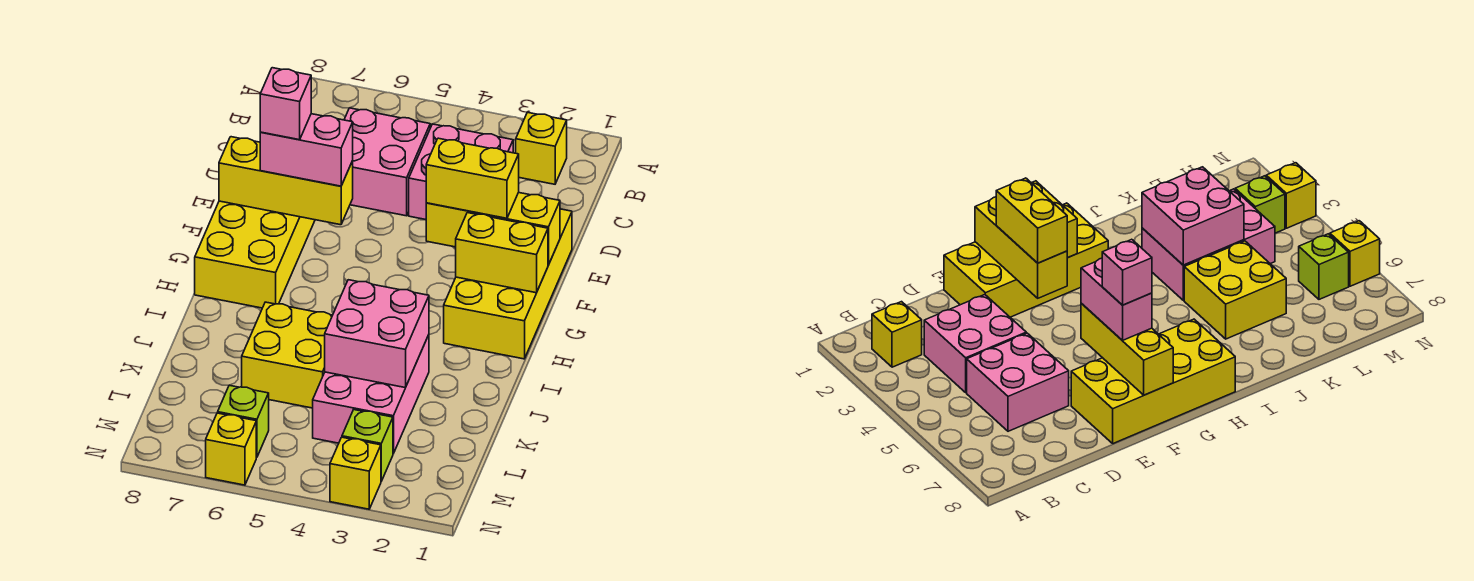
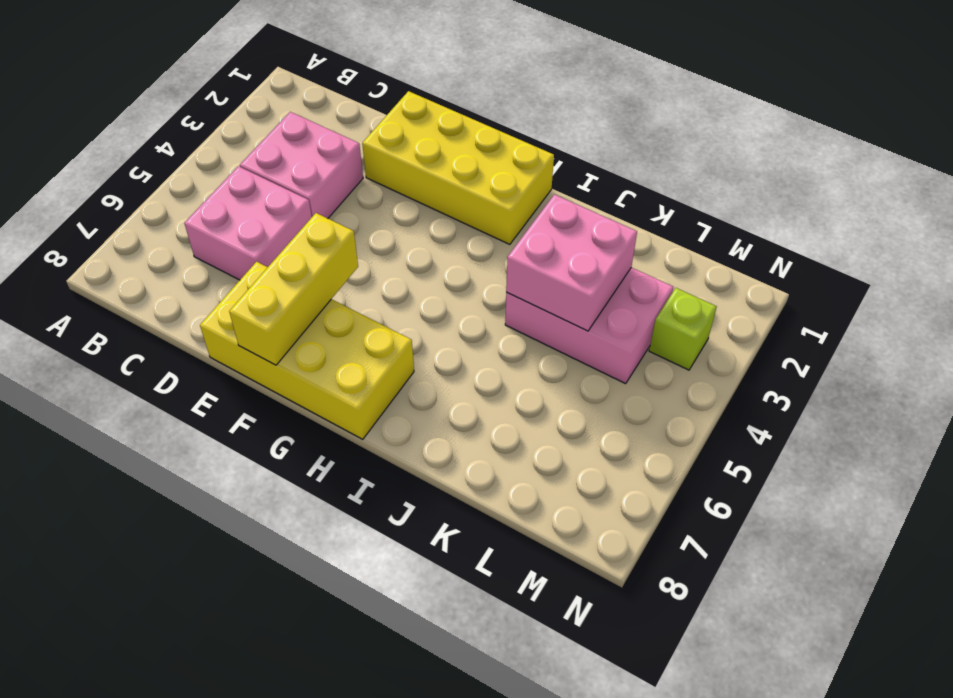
none -> yellow brick B2 level 1
none -> yellow brick J5:K6 level 1
none -> lime brick M6 level 1

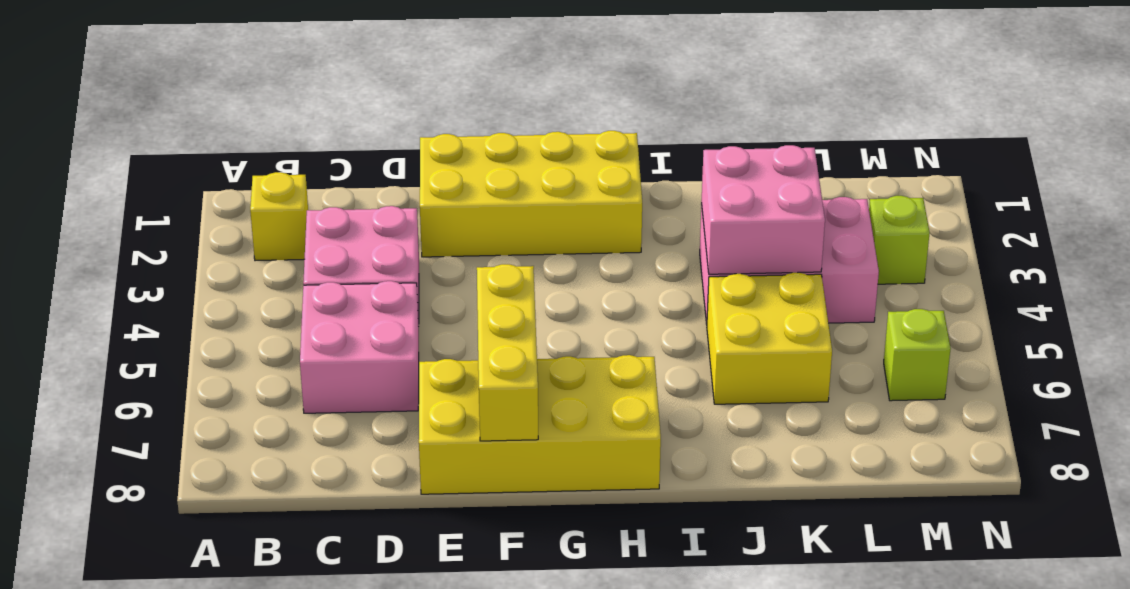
none -> yellow brick N3 level 1
none -> yellow brick N6 level 1
none -> yellow brick F1:F3 level 2

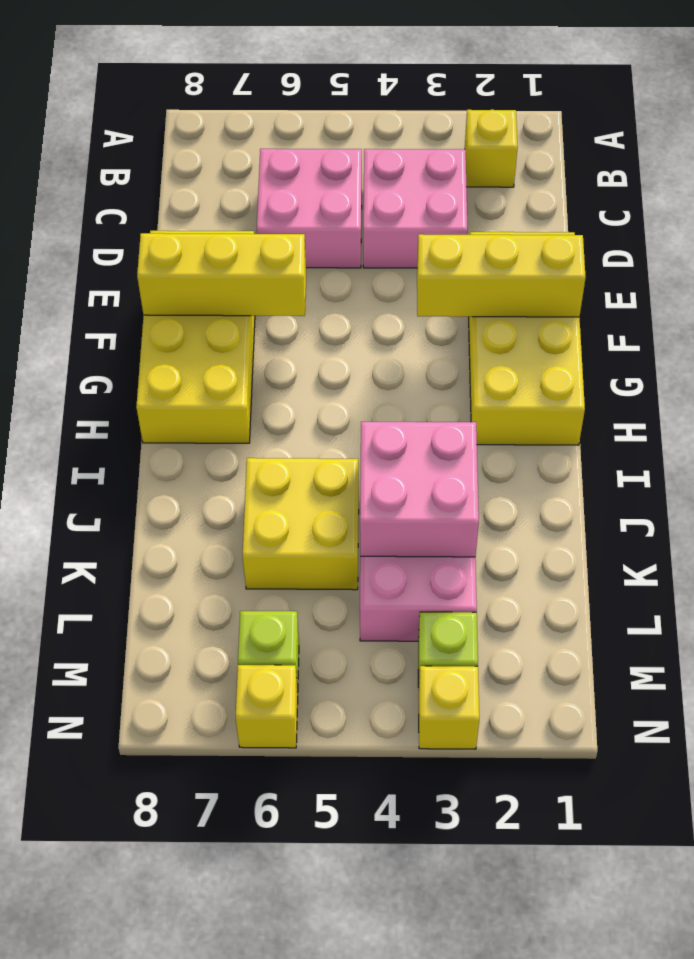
none -> yellow brick G1:G2 level 2
none -> yellow brick F2:F3 level 3
none -> pink brick F6:F7 level 3

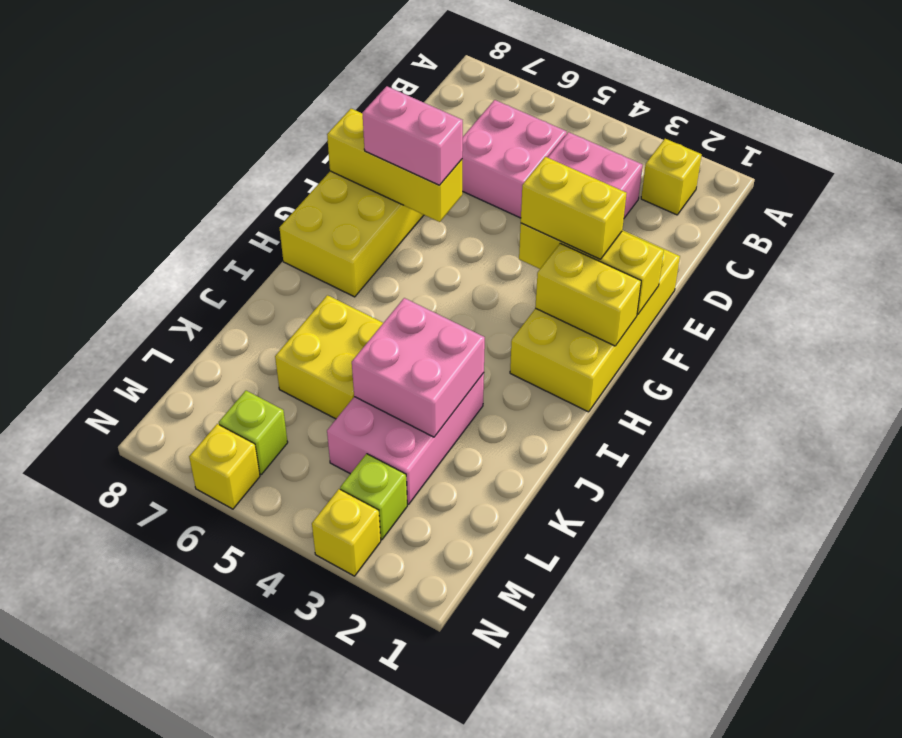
none -> pink brick F7 level 4

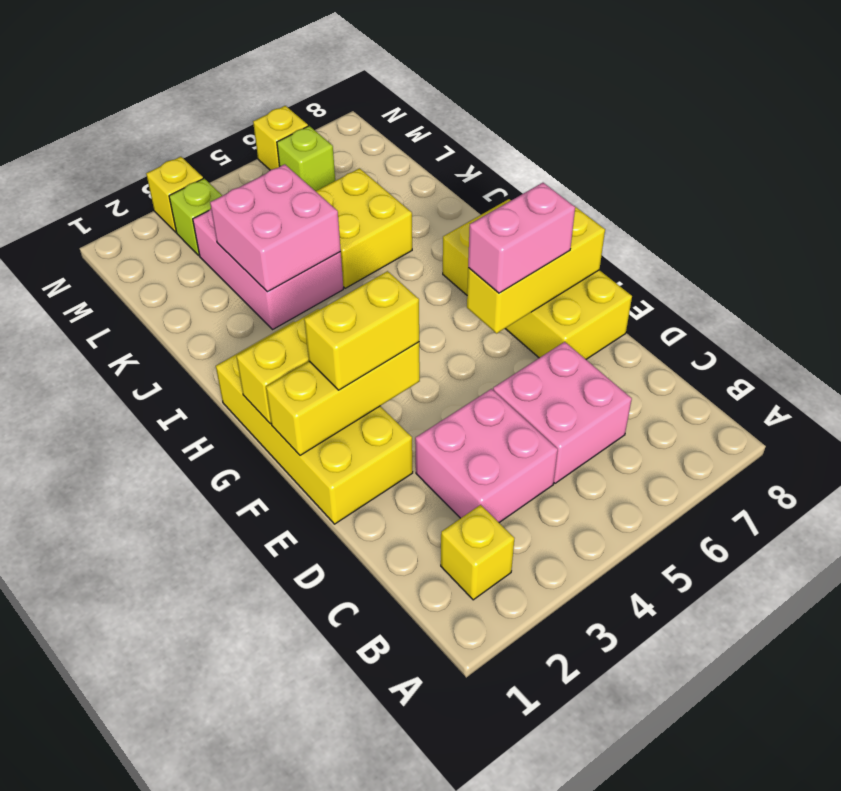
none -> pink brick F7 level 4

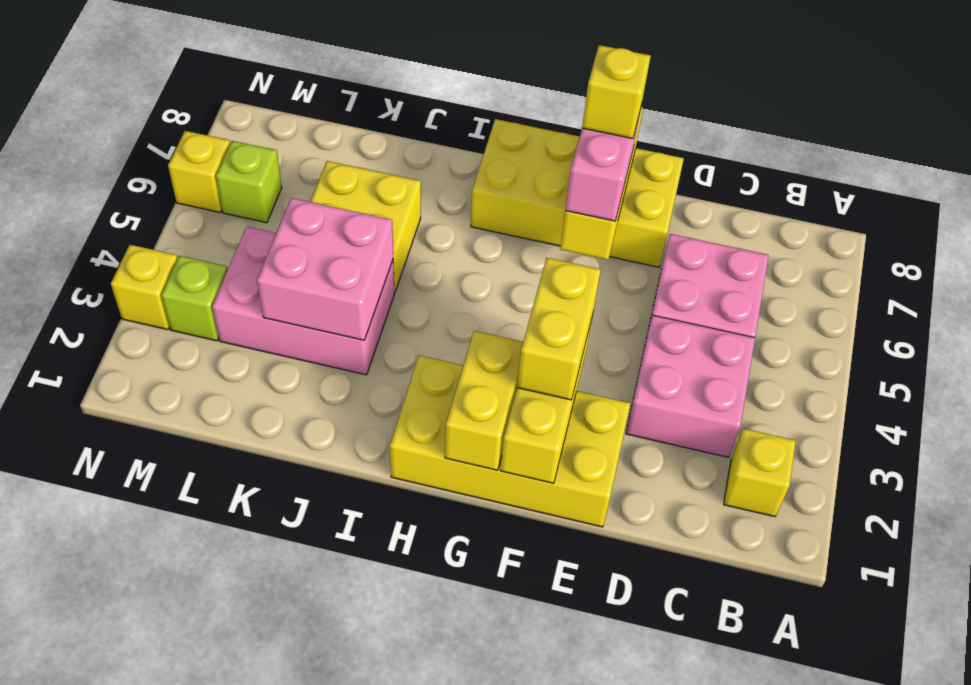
yellow brick F7 level 4 -> pink brick F7 level 4

